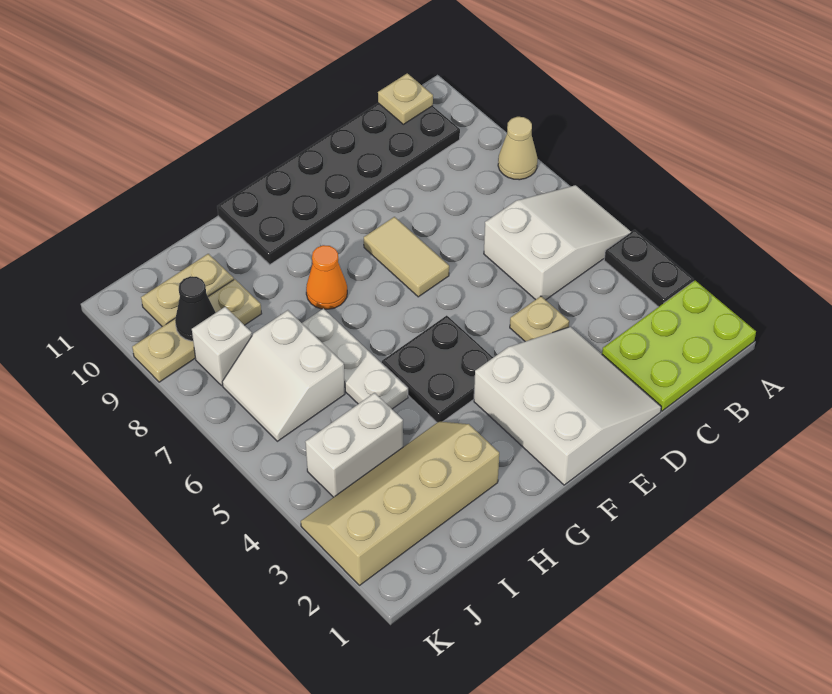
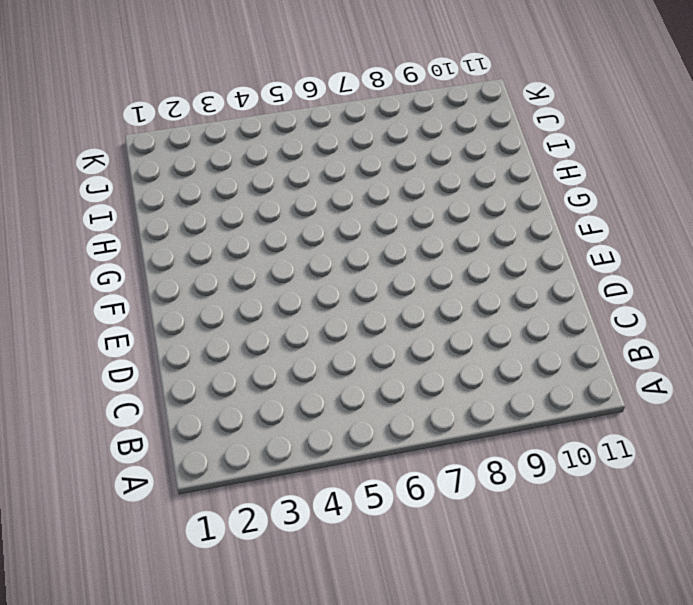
none -> lime plate A1:C2 level 1
none -> black plate A3:A4 level 1
none -> white slope A5:C6 level 1 top C

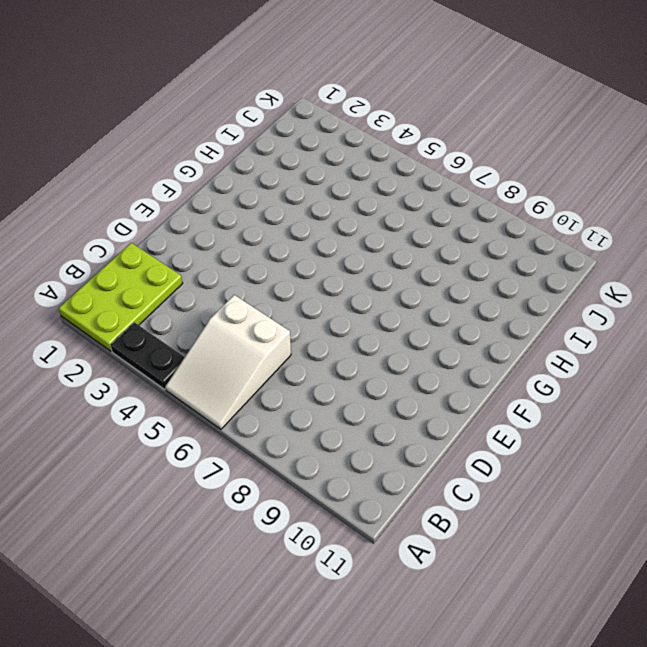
none -> tan cone A8 level 1
none -> black plate B10:G11 level 1
none -> white slope D1:F3 level 1 top F

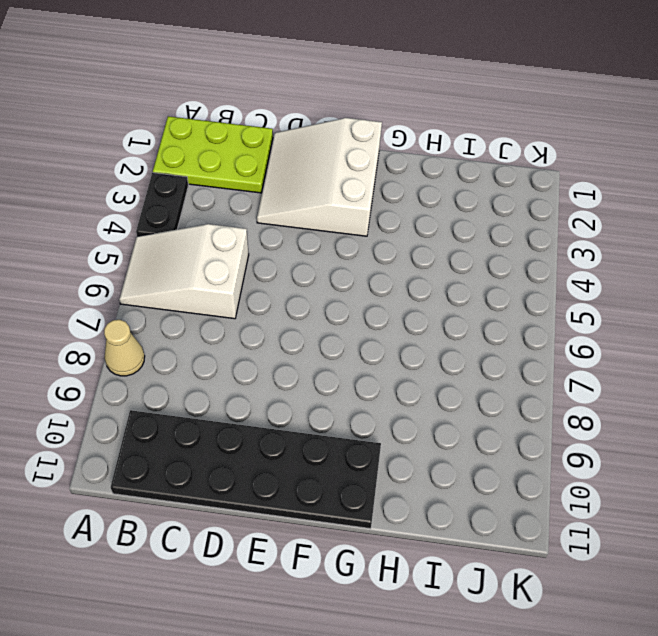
none -> tan plate D4 level 1
none -> tan tile E7:E8 level 1
none -> black plate F4:G5 level 1

